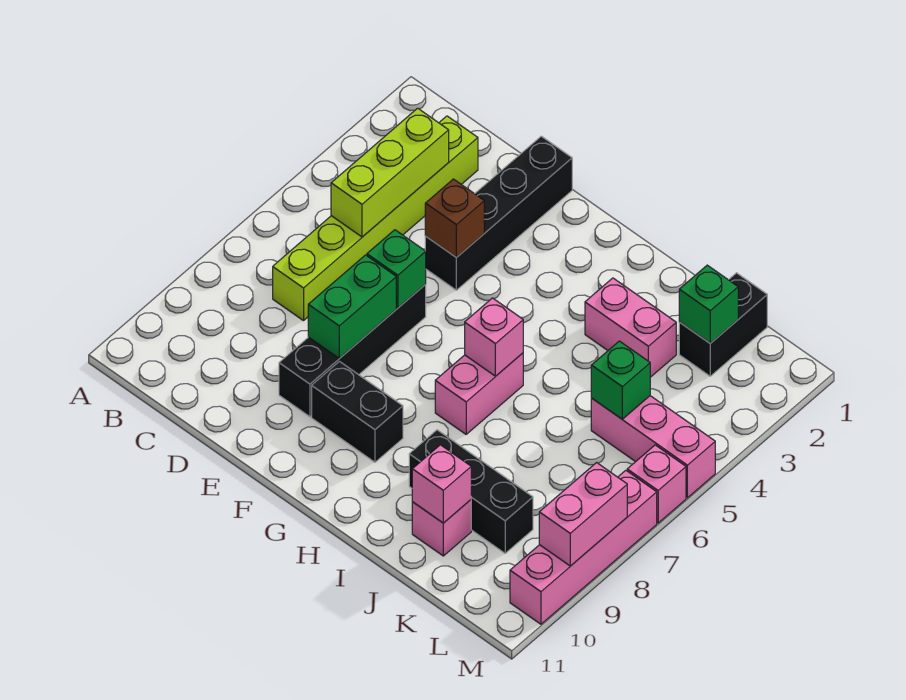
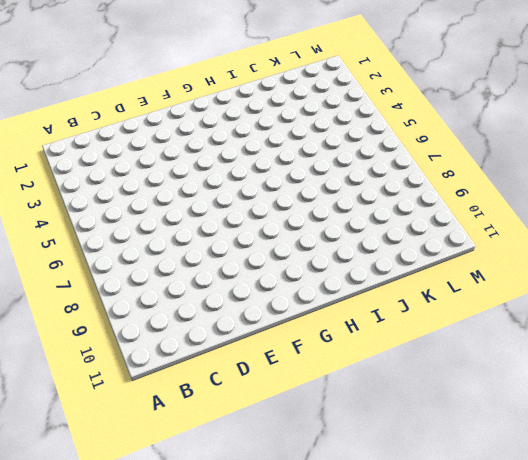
none -> lime brick C2:C7 level 1
none -> black brick E1:E4 level 1
none -> black brick E6:E9 level 1

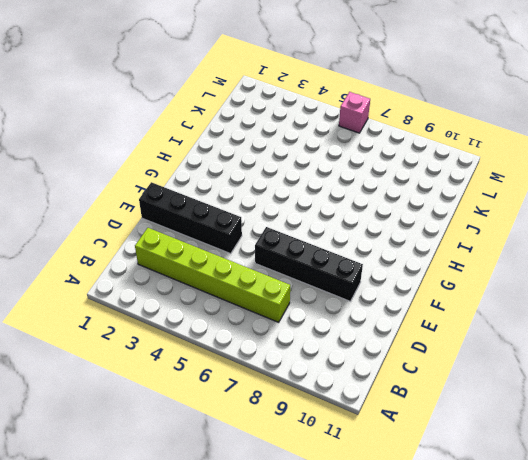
none -> black brick F9:G9 level 1
none -> pink brick H6:H7 level 1
none -> pink brick I3:J3 level 1

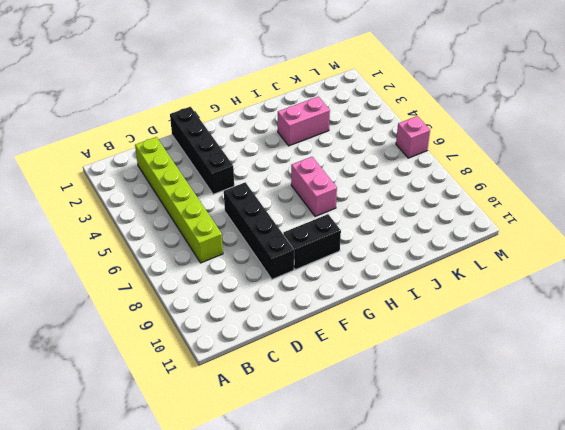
none -> black brick I9:K9 level 1
none -> pink brick J10 level 1
none -> black brick K1:K2 level 1

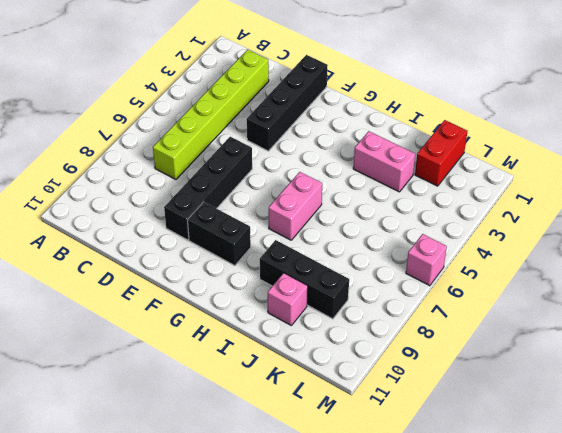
red brick K1:K2 level 1 -> black brick K1:K2 level 1
none -> pink brick K5:M5 level 1
none -> pink brick M7:M10 level 1
none -> lime brick C3:C5 level 2

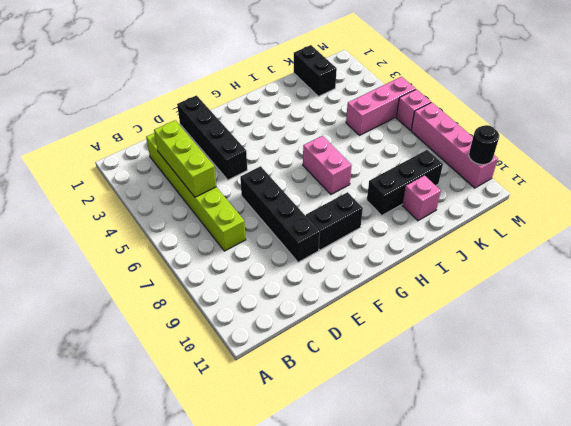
black round brick M10 level 2 -> none
none -> pink brick I3:J3 level 1
none -> brown brick E4 level 2
none -> green brick E6 level 2

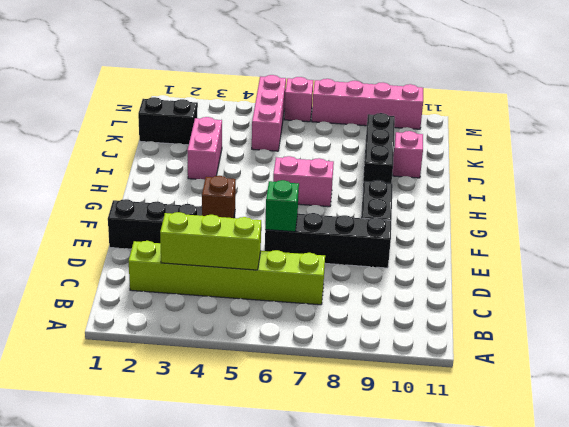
none -> green brick E7:E8 level 2
none -> pink brick H6 level 2
none -> pink brick J10 level 2

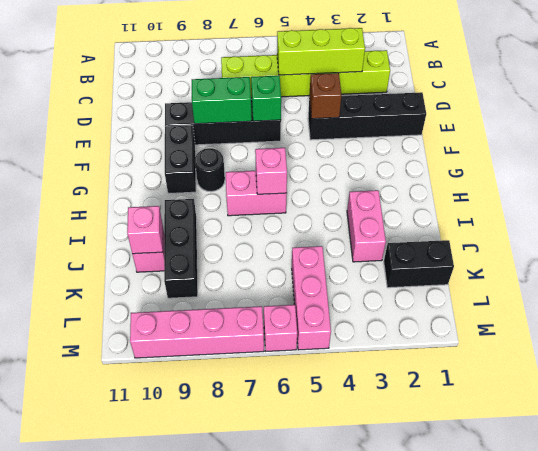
black round brick G8 level 1 -> none
none -> green brick K2 level 2
none -> green brick K5 level 2
none -> pink brick M8:M9 level 2

